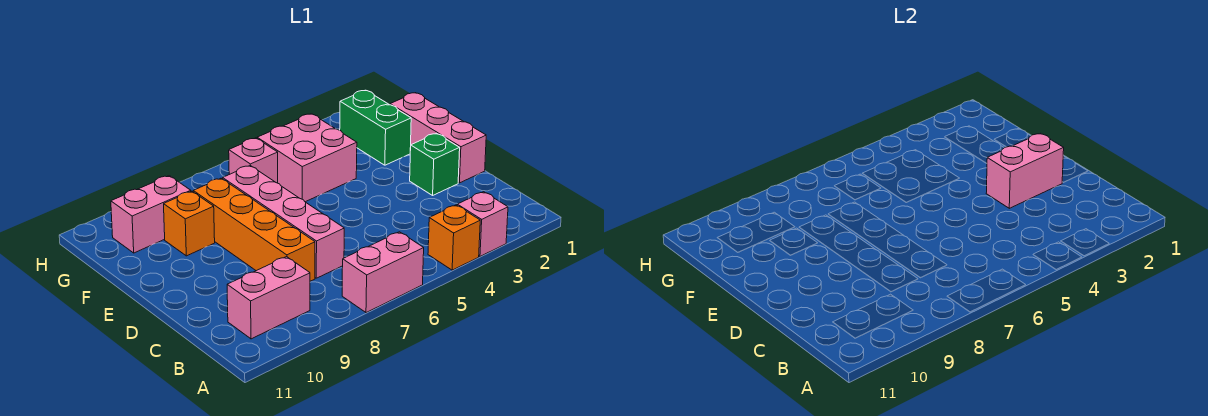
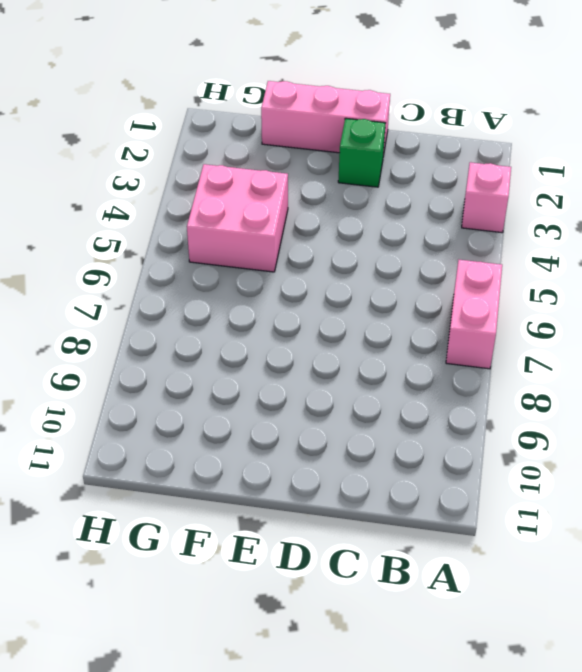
none -> orange brick A4 level 1
none -> pink brick B9:B10 level 1
none -> pink brick C7:F7 level 1

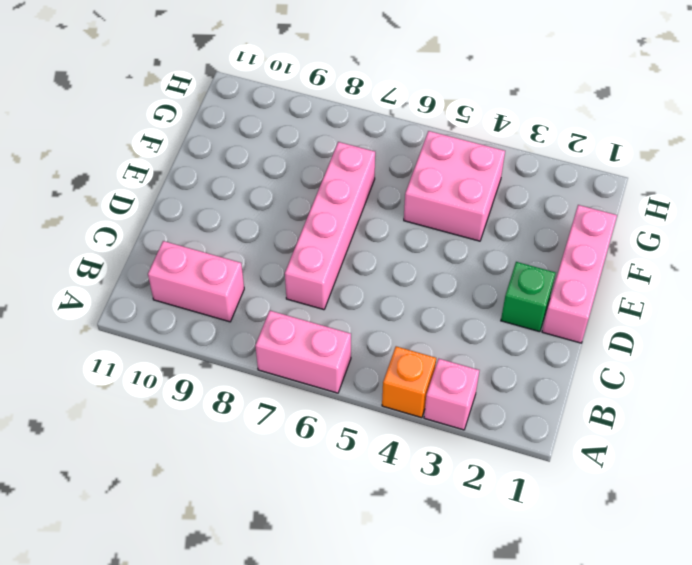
none -> orange brick C8:F8 level 1
none -> green brick F2:G2 level 1
none -> orange brick F9 level 1

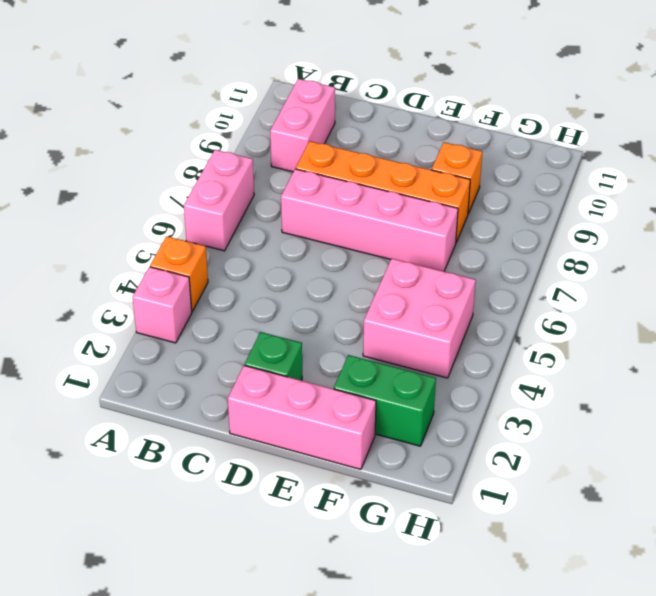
none -> pink brick G6 level 1
none -> pink brick G9:G10 level 1
none -> pink brick D2:D3 level 2

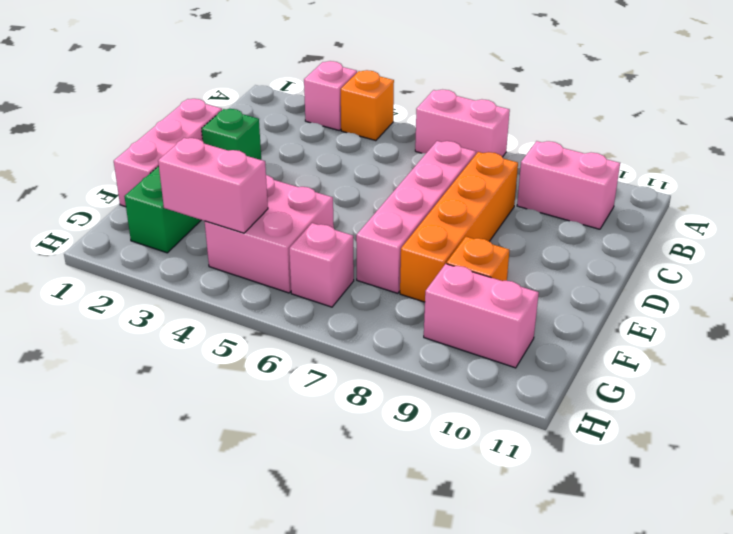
pink brick G3:G4 level 2 -> pink brick D2:D3 level 2

